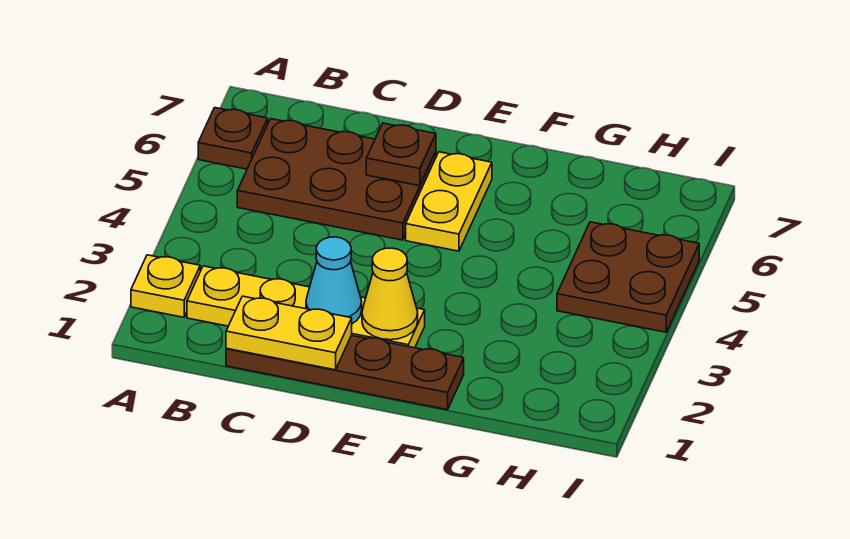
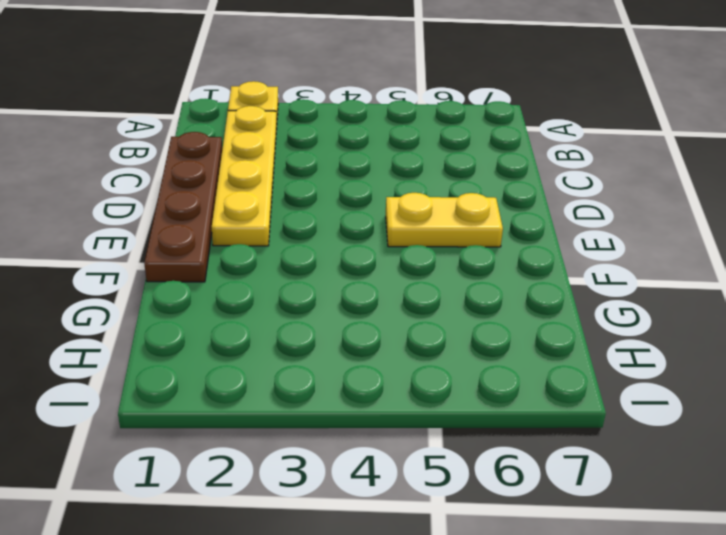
none -> brown plate A6 level 1
none -> brown plate B5:D6 level 1

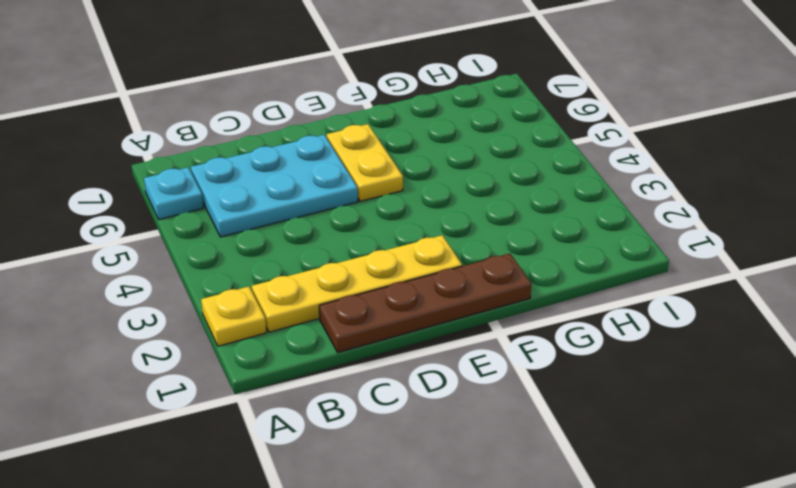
cyan plate A6 level 1 -> brown plate A6 level 1
cyan plate B5:D6 level 1 -> brown plate B5:D6 level 1
none -> brown plate H4:I5 level 1
none -> yellow plate C1:D1 level 2

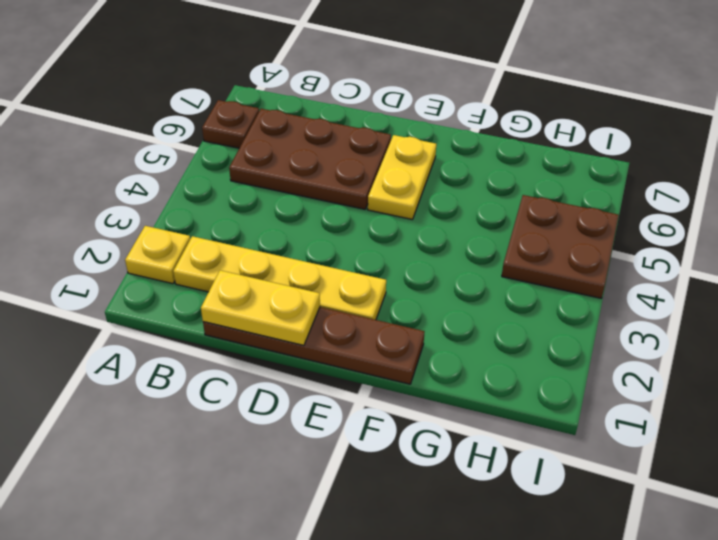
none -> cyan cone D2 level 2
none -> brown plate D6 level 2

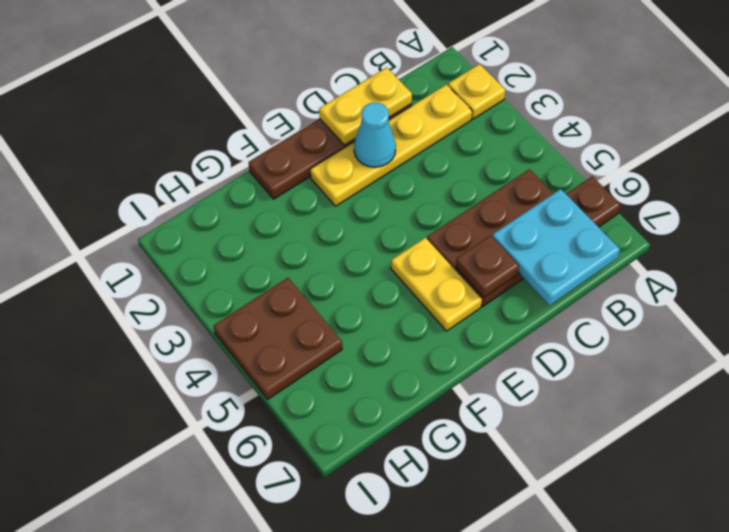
cyan plate B6:C7 level 2 -> none
none -> yellow cone E2 level 2

